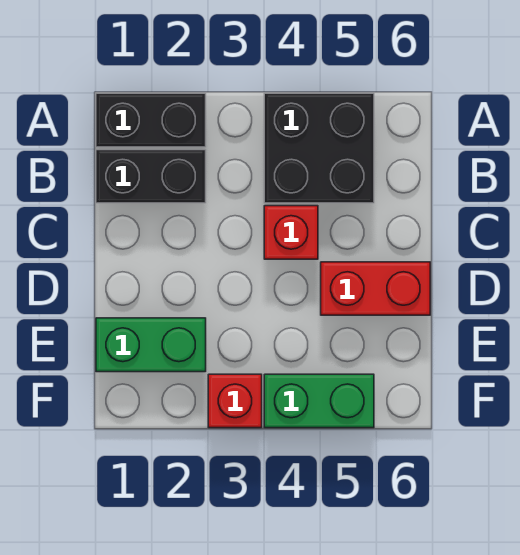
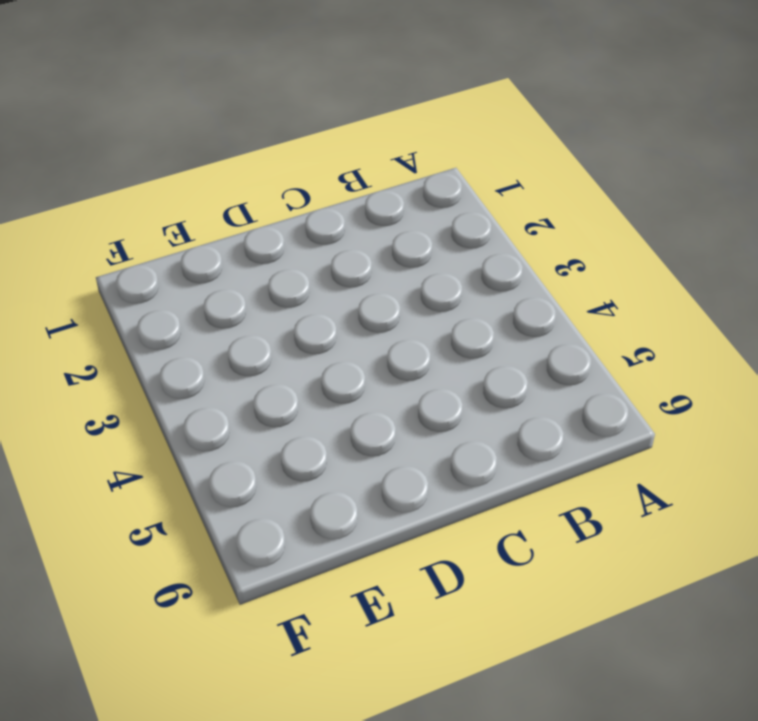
none -> black brick A1:A2 level 1
none -> black brick A4:B5 level 1

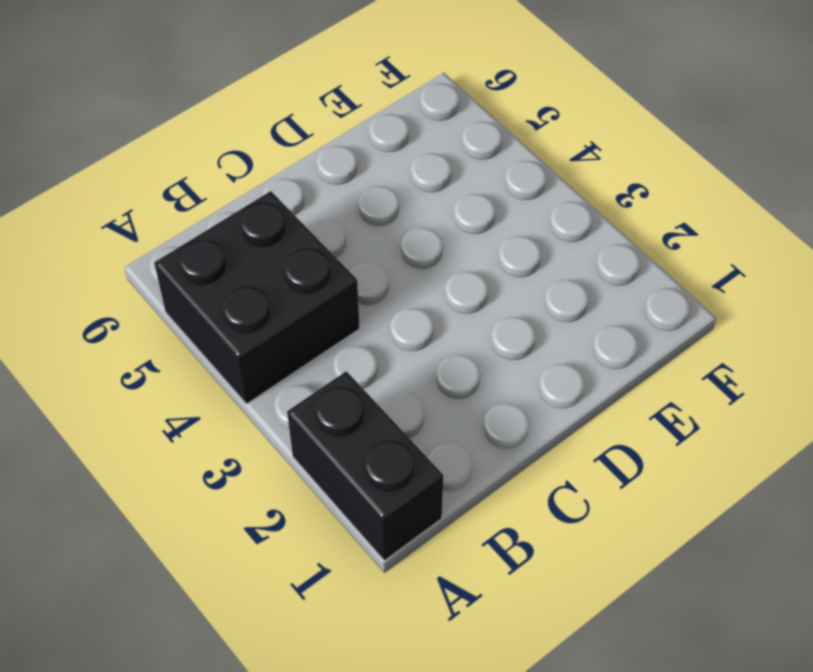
none -> black brick B1:B2 level 1
none -> red brick C4 level 1

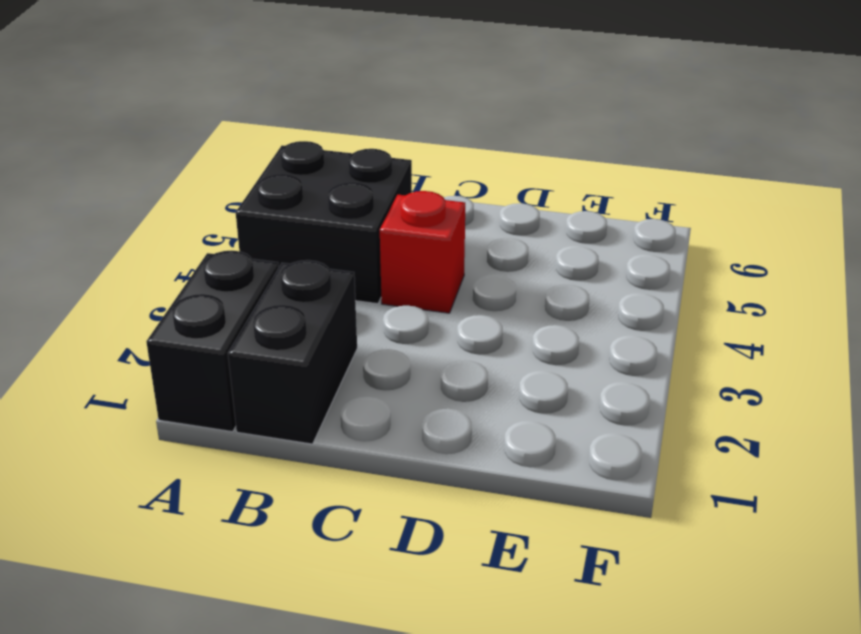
none -> red brick D5:D6 level 1
none -> green brick E1:E2 level 1

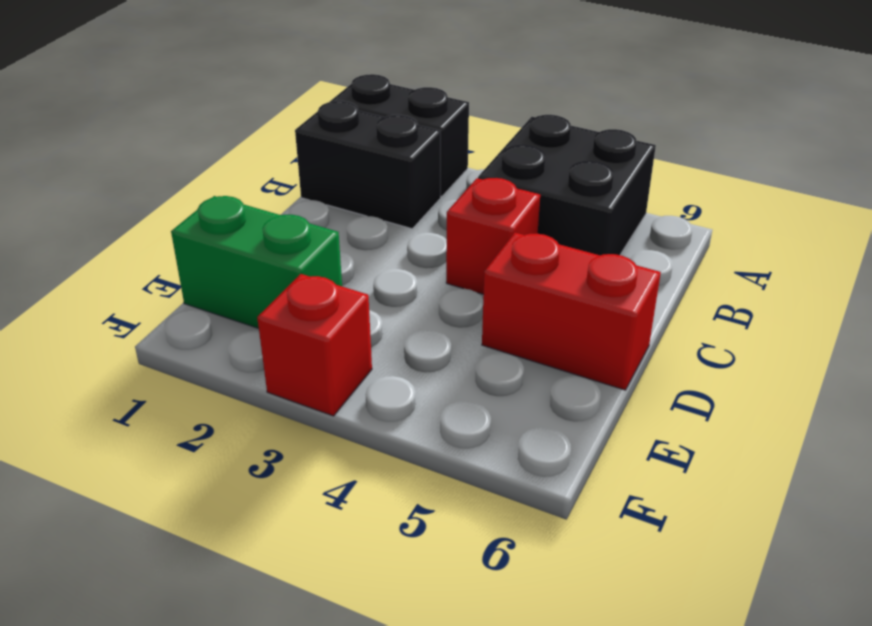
none -> green brick F4:F5 level 1

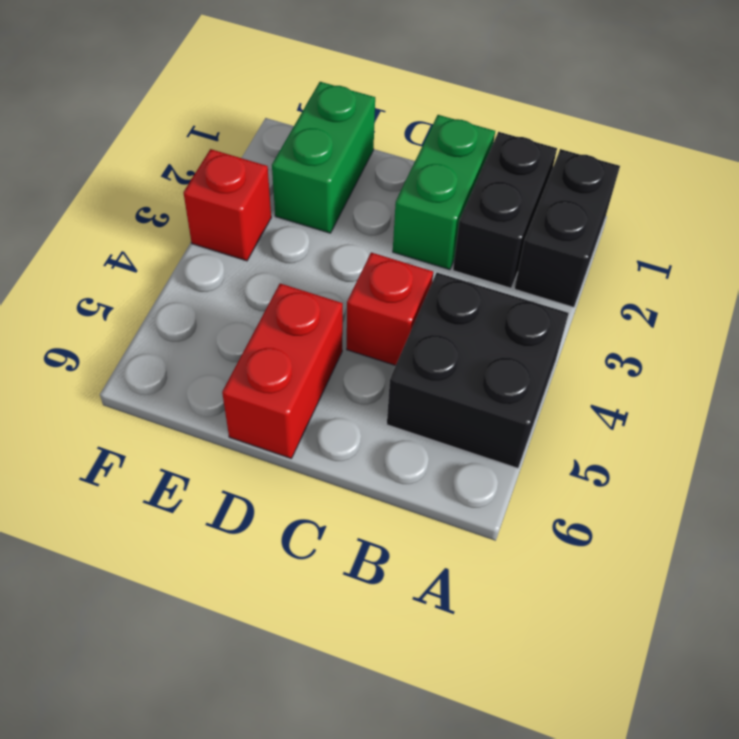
green brick C1:C2 level 1 -> green brick F4:F5 level 1

